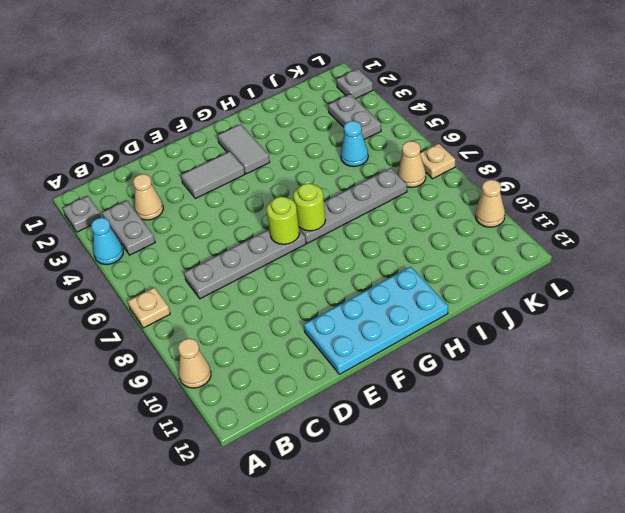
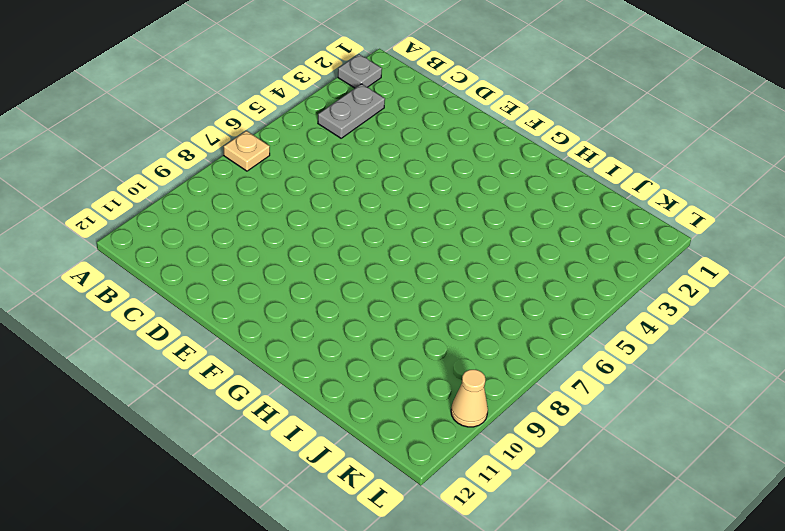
none -> cyan cone A4 level 1
none -> tan cone A10 level 1
none -> tan cone C3 level 1

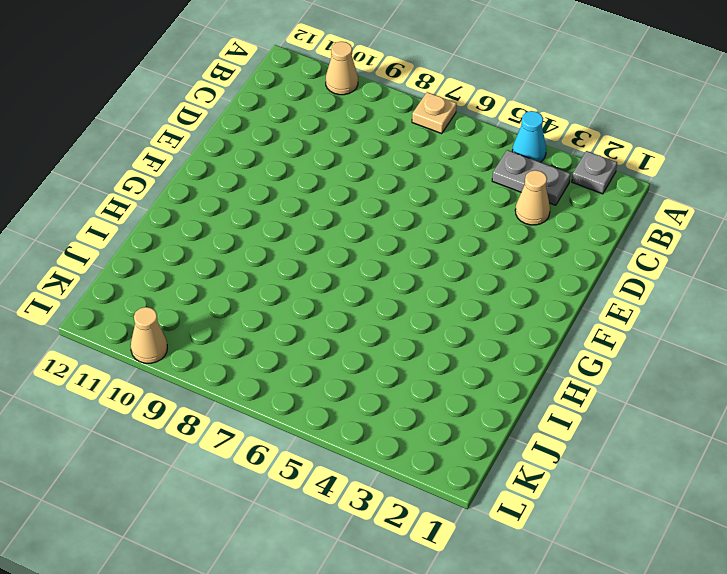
none -> grey plate C7:F7 level 1
none -> grey tile E3:F3 level 1
none -> cyan plate E11:H12 level 1

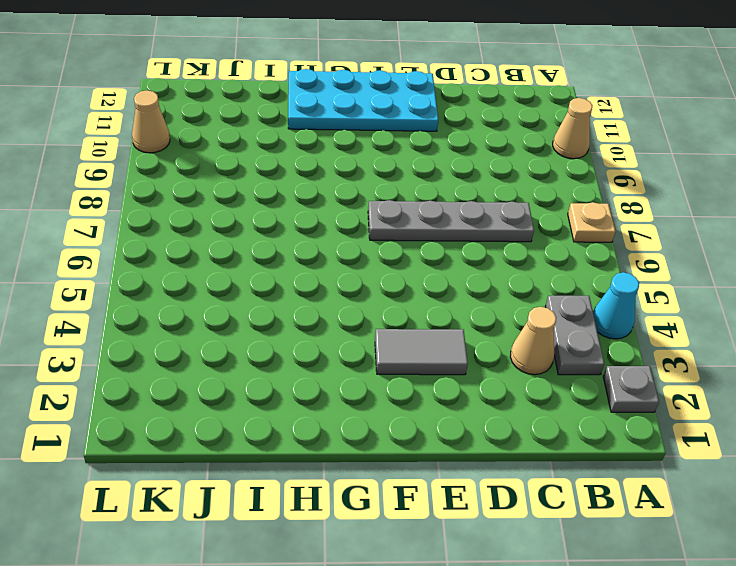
none -> grey tile G2:G3 level 1
none -> grey plate G7:J7 level 1
none -> cyan cone J5 level 1

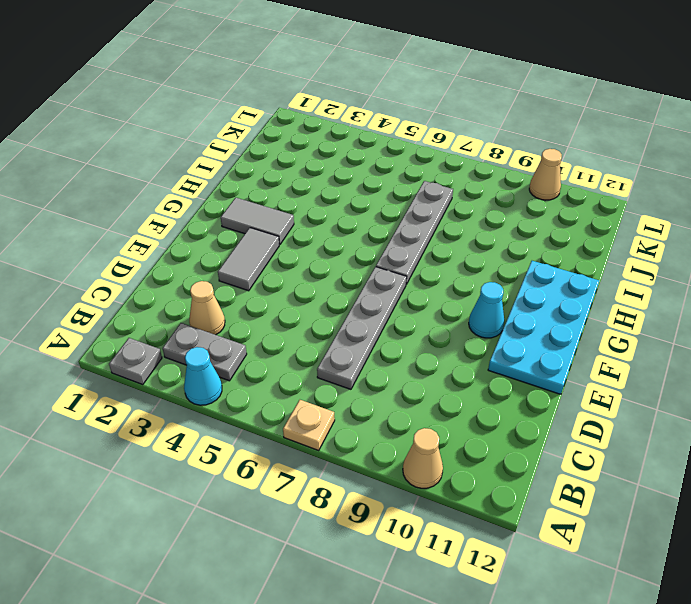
cyan cone F10 level 1 -> cyan cone J5 level 1
none -> grey plate K3:K4 level 1
none -> tan cone K7 level 1
none -> grey plate L2 level 1

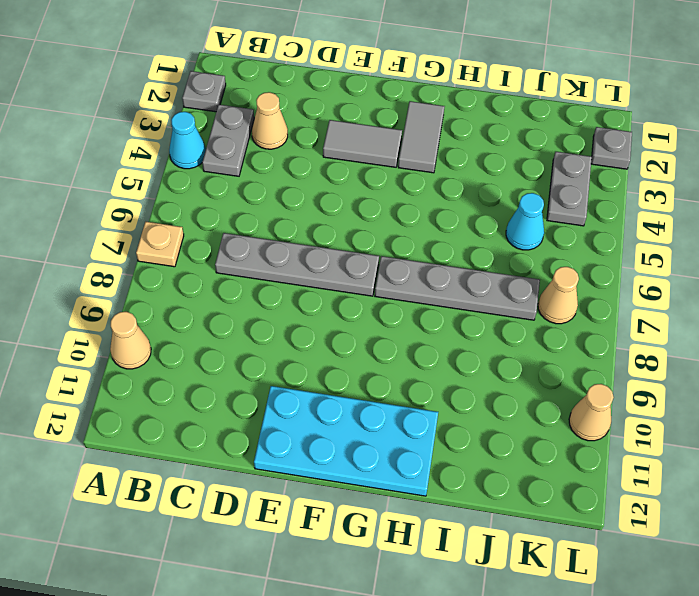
none -> tan plate L7 level 1
none -> lime round brick F7 level 2
none -> lime round brick G7 level 2

